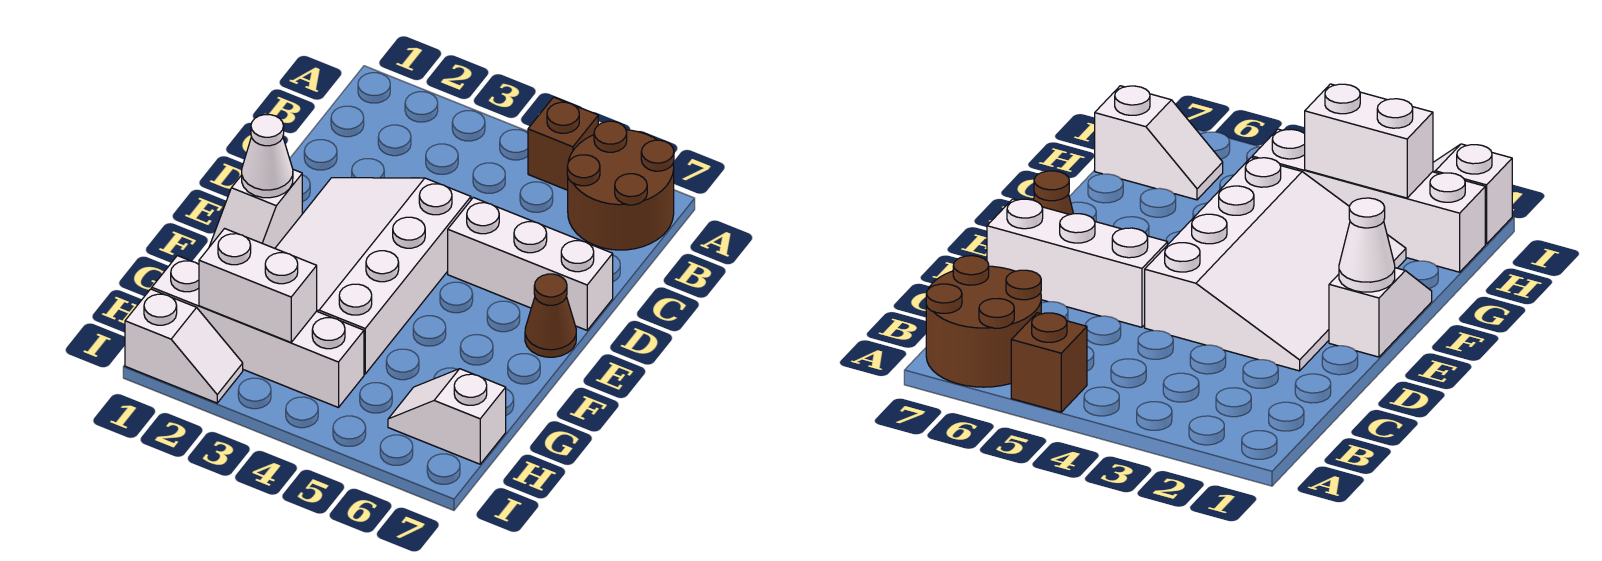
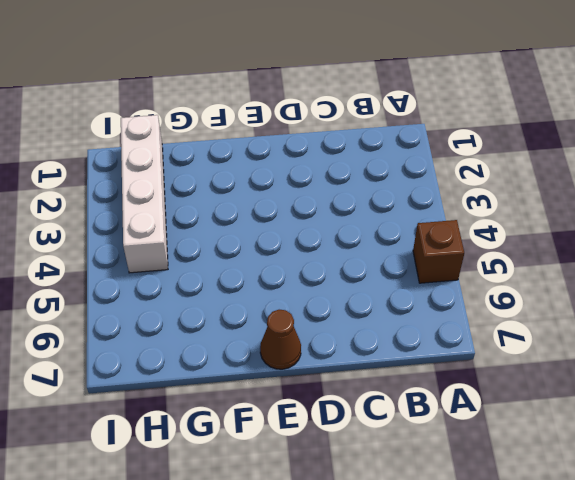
none -> brown round brick A6:B7 level 1
none -> white slope D2:G4 level 1 top 4

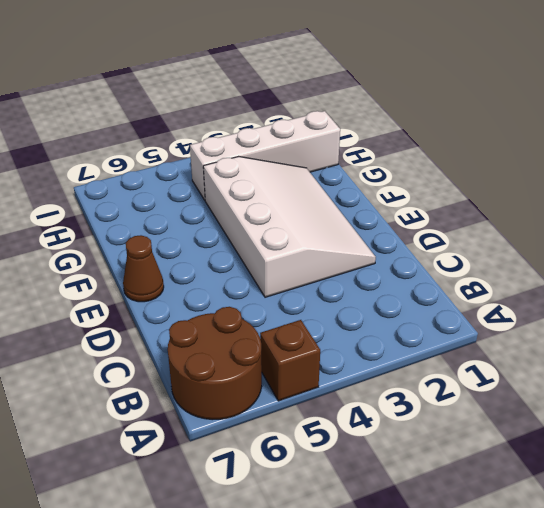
none -> white brick D5:D7 level 1
none -> white slope E1:F1 level 1 top E

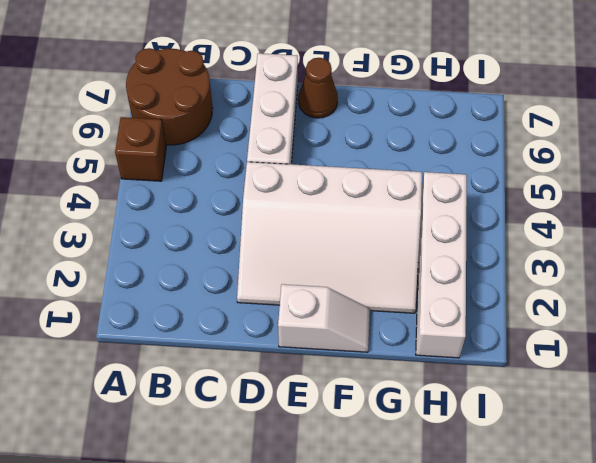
none -> white slope H6:H7 level 1 top 7
none -> white slope I1:I2 level 1 top 1

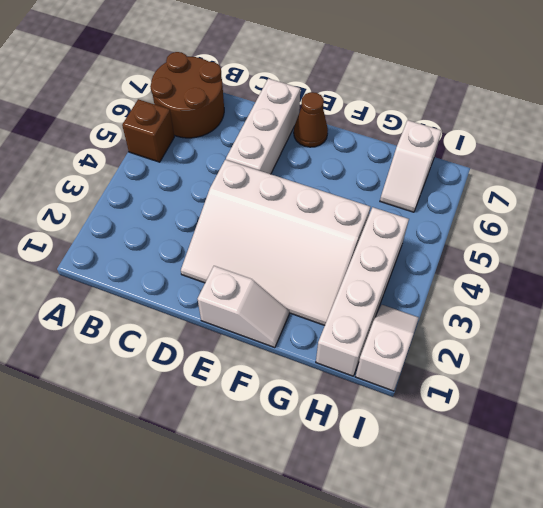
none -> white cone E1 level 2
none -> white brick H2:H3 level 2

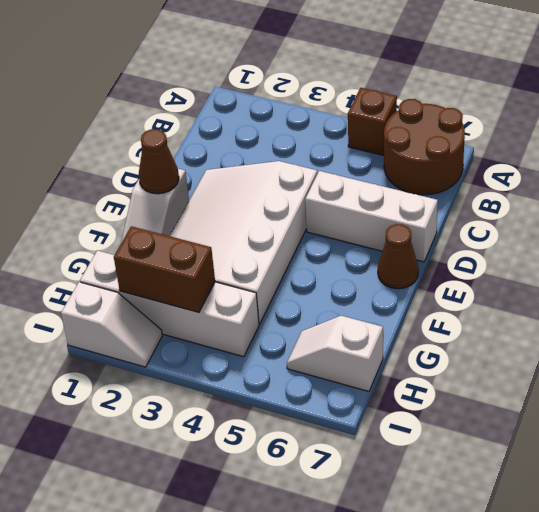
brown cone E1 level 2 -> white cone E1 level 2
brown brick H2:H3 level 2 -> white brick H2:H3 level 2

